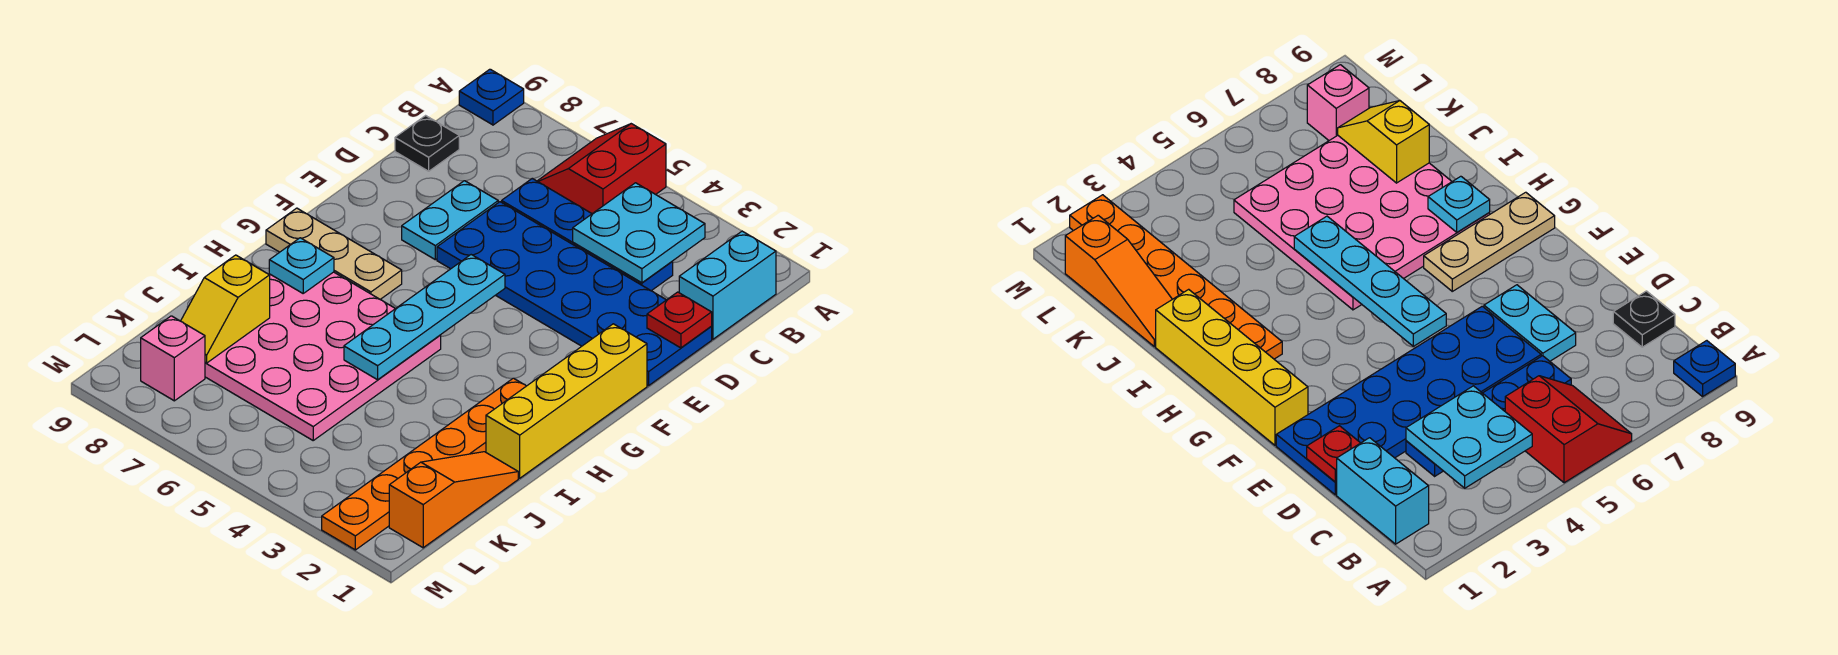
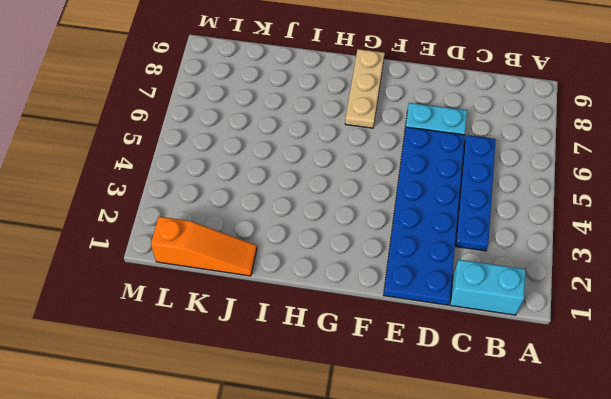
none -> red slope A5:B6 level 1 top 5
none -> blue plate A9 level 1
none -> black plate C9 level 1

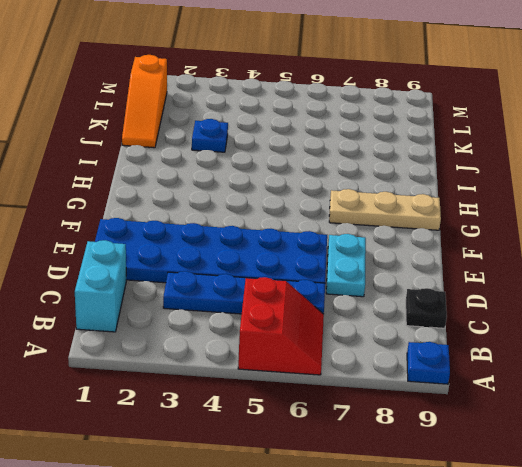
blue plate J3 level 1 -> none
none -> yellow brick F1:I1 level 1
none -> orange plate H2:M2 level 1
none -> pink plate H5:K8 level 1

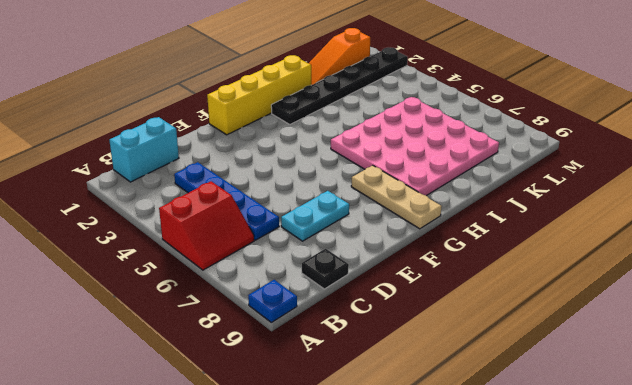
black plate H2:M2 level 1 -> orange plate H2:M2 level 1
none -> blue plate D1:E6 level 1
none -> pink brick L8 level 1
none -> cyan plate B3:C4 level 2

